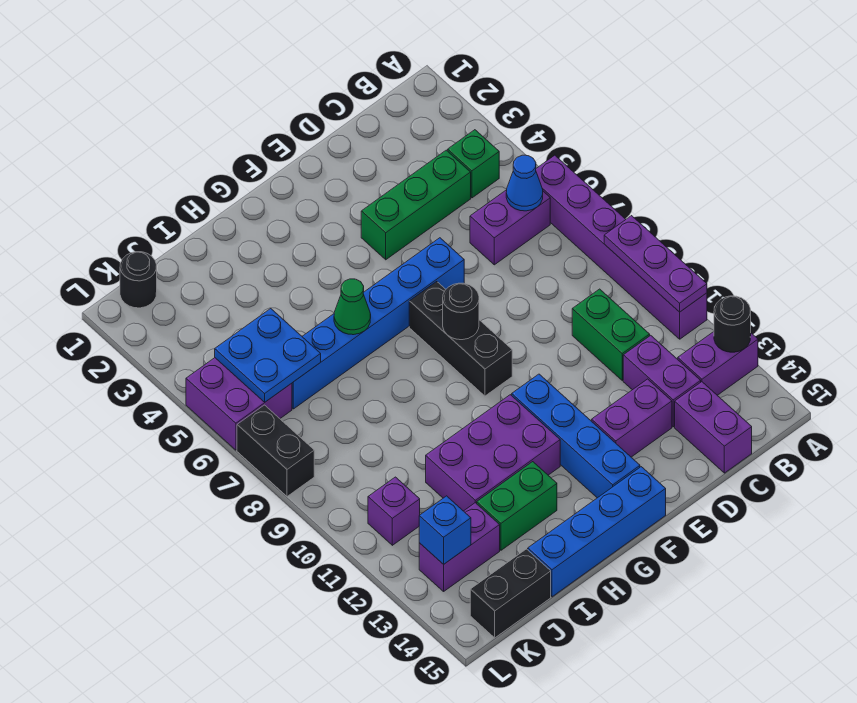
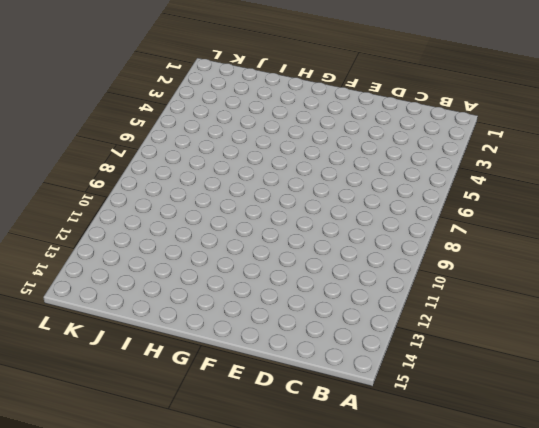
none -> purple brick A6:A11 level 1
none -> purple brick A13:B13 level 1
none -> green brick B4 level 1

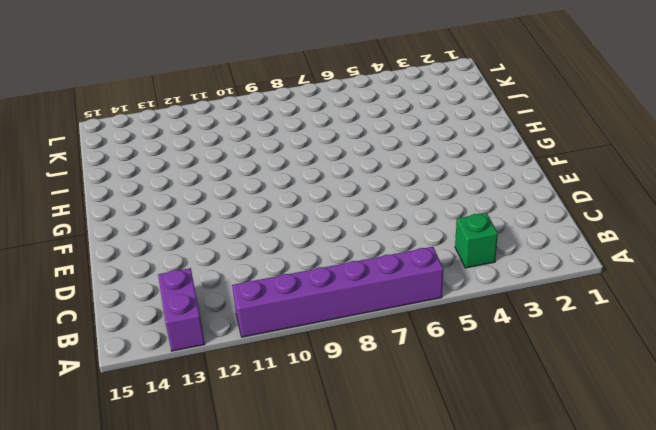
none -> purple brick B6:C6 level 1
none -> green brick C4:E4 level 1
none -> green brick C10:C11 level 1

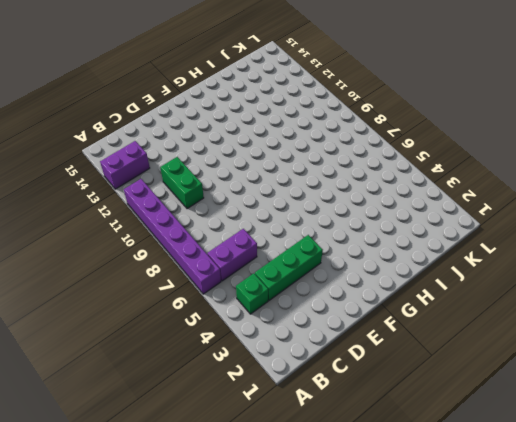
none -> purple brick C12:C13 level 1
none -> purple brick C14:C15 level 1
none -> purple brick D13:E13 level 1

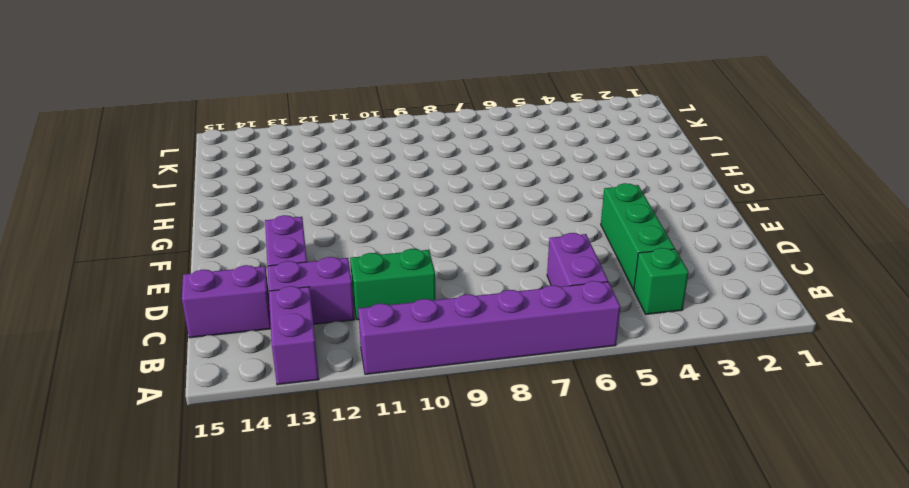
none -> blue brick E6:J6 level 1
none -> black brick F7:F9 level 1
none -> blue brick F11:F14 level 1

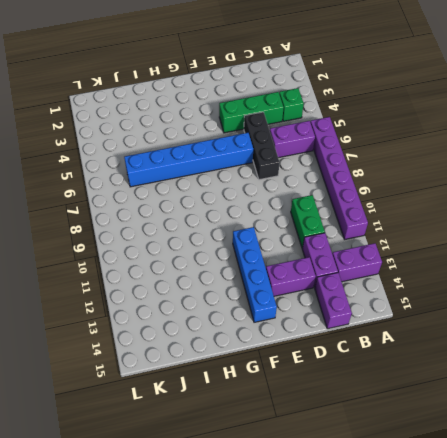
black brick D5:D7 level 1 -> black brick F7:F9 level 1
none -> blue brick F15:I15 level 1
none -> purple brick G11:I12 level 1
none -> green brick H13:I13 level 1

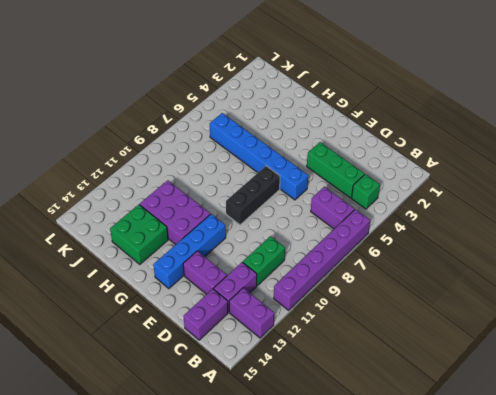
green brick H13:I14 level 1 -> green brick H13:I13 level 1
none -> blue brick F15:I15 level 1
none -> purple brick J13:K13 level 1
none -> black brick J15:K15 level 1

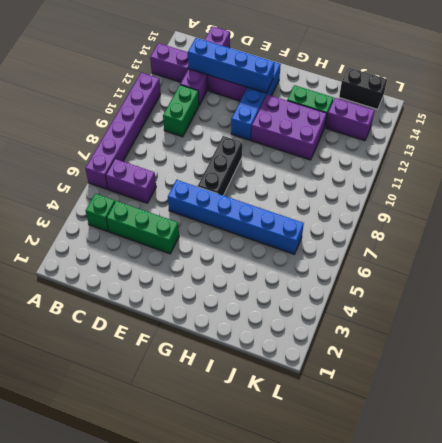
blue brick C13:F13 level 2 -> blue brick F15:I15 level 1
none -> black round brick K1 level 1
none -> purple brick K5:L6 level 1
none -> purple brick K11 level 1

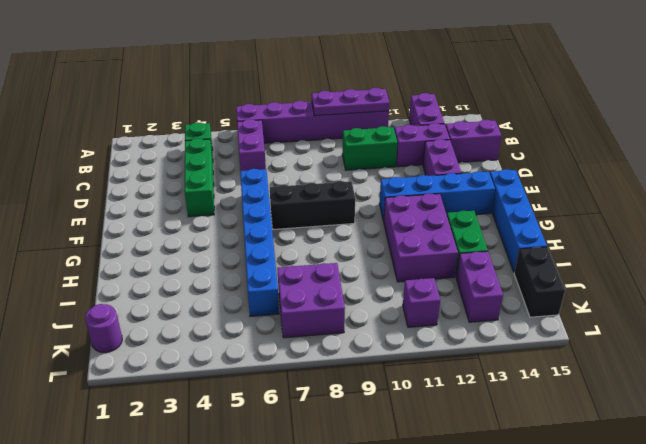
purple brick J7:K8 level 1 -> purple brick K5:L6 level 1
purple round brick K1 level 1 -> black round brick K1 level 1
none -> black brick L7:L8 level 1
none -> black round brick A13 level 2
none -> blue cone B6 level 2

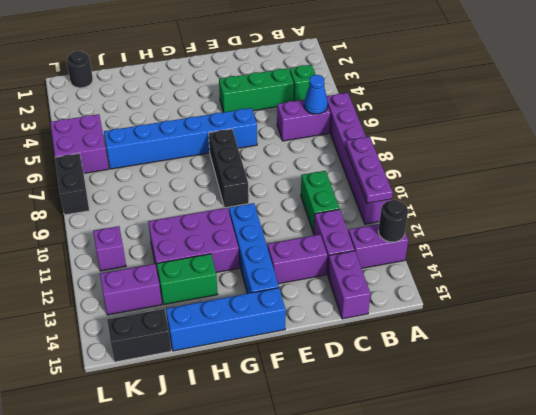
none -> black round brick F8 level 2
none -> green cone H6 level 2
none -> blue plate J5:K6 level 2

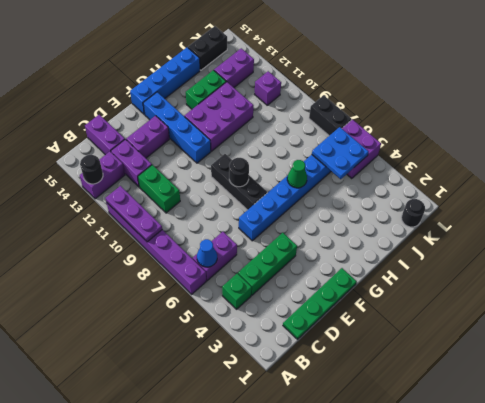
green plate C1:F1 level 1 -> none
none -> blue brick K13 level 2

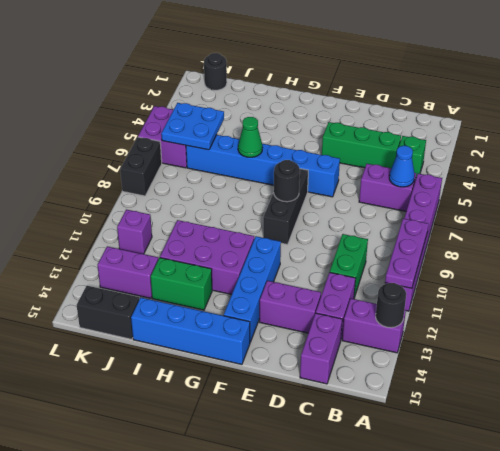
none -> blue brick K13 level 2

